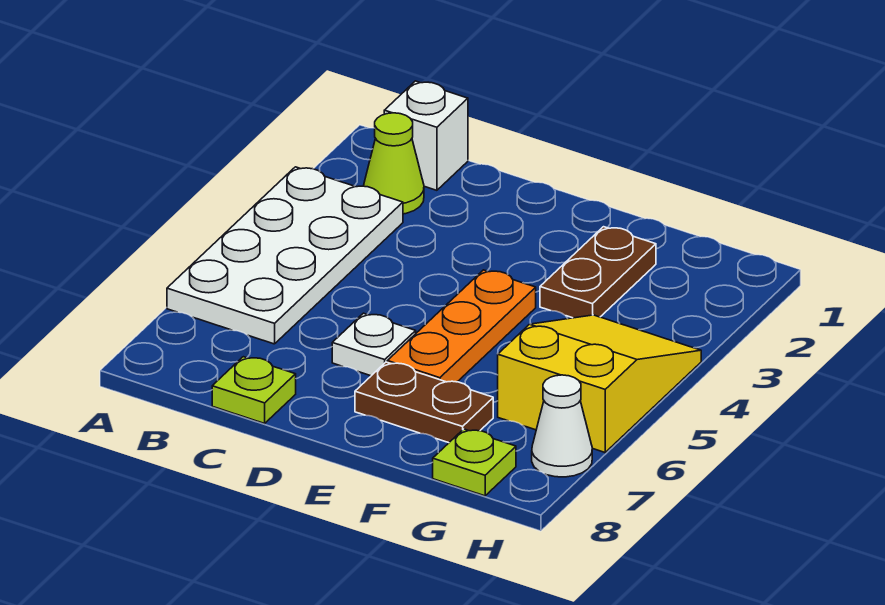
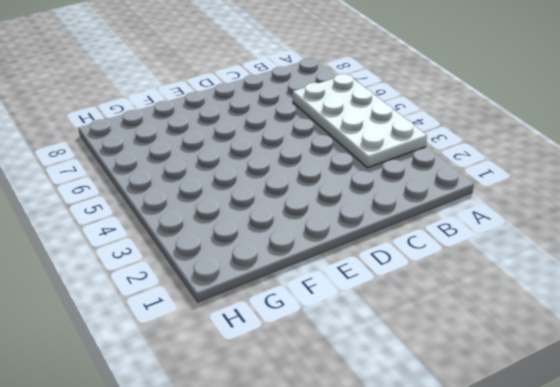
none -> white brick B1 level 1
none -> lime cone B2 level 1

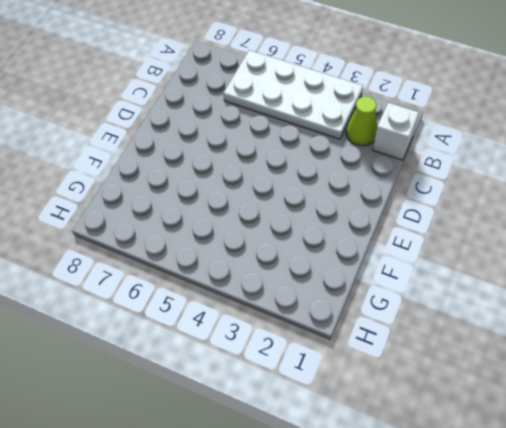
none -> lime plate C8 level 1
none -> white plate D6 level 1

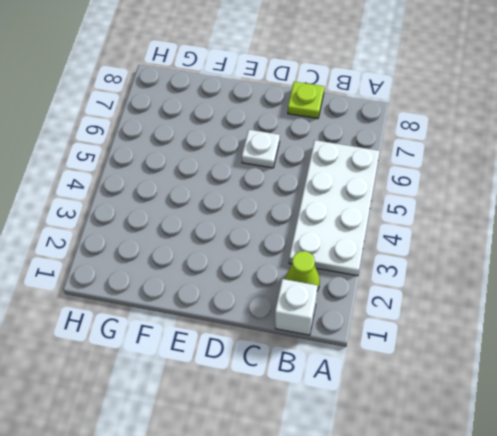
none -> orange plate E4:E6 level 1
none -> brown plate E7:F7 level 1

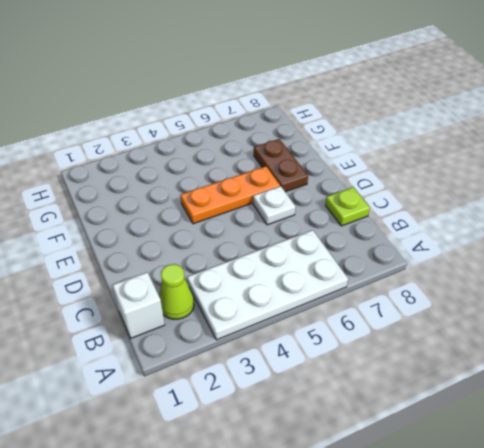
none -> brown plate F2:F3 level 1
none -> yellow slope G4:H6 level 1 top 6

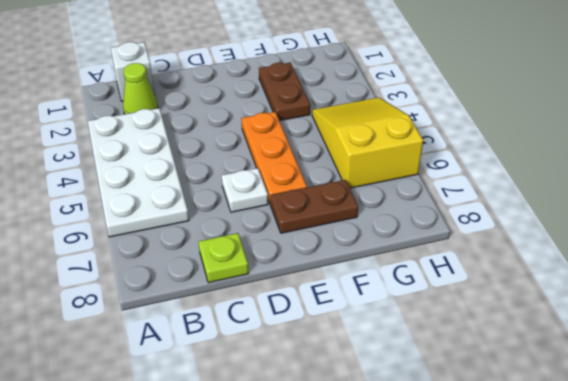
none -> lime plate G8 level 1
none -> white cone H7 level 1

